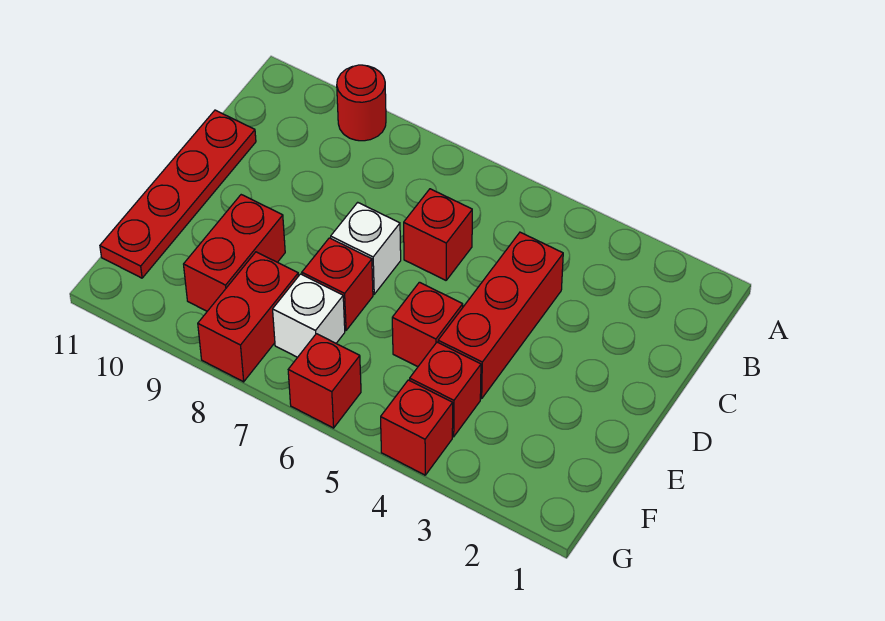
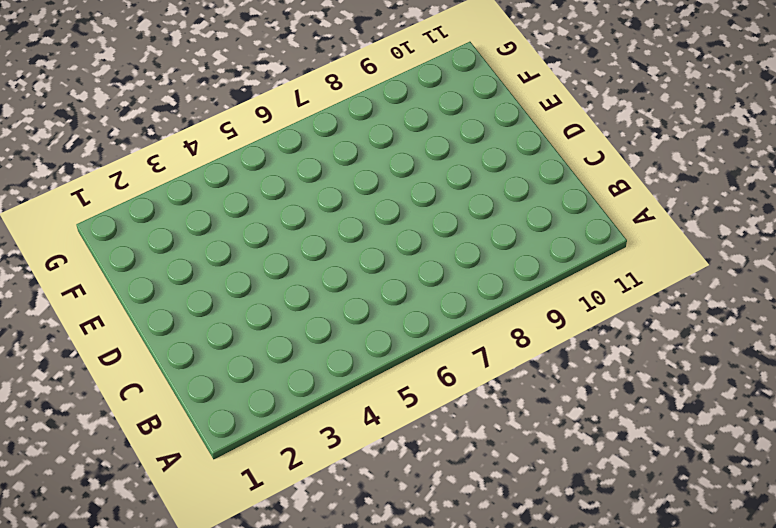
none -> red round brick A9 level 1
none -> red brick C4:E4 level 1
none -> red brick C6 level 1

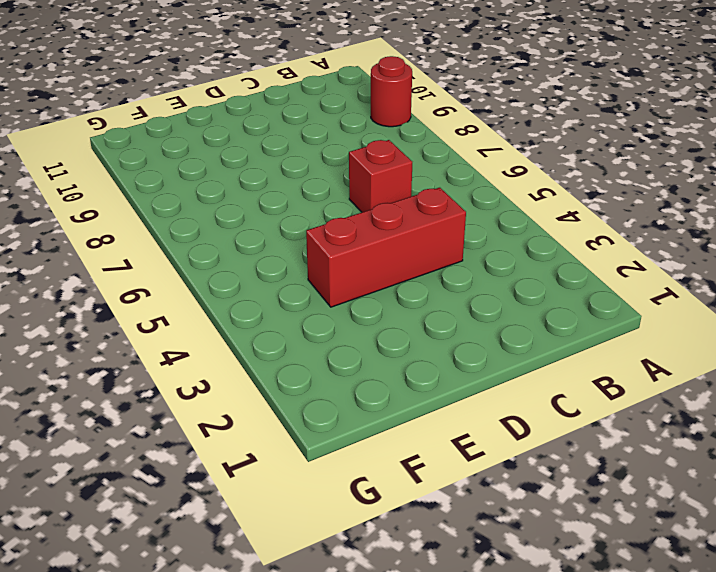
none -> red plate C11:F11 level 1
none -> white brick D7 level 1
none -> red brick E5 level 1

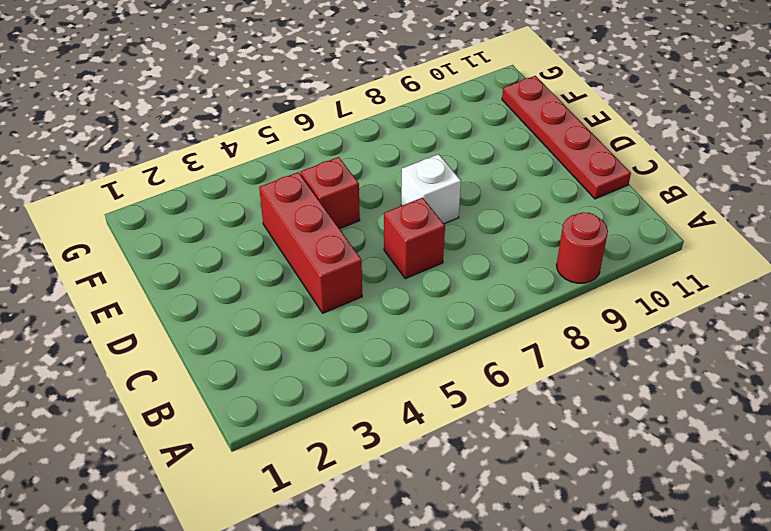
none -> red brick E7 level 1
none -> red brick E9:F9 level 1
none -> red brick F4 level 1

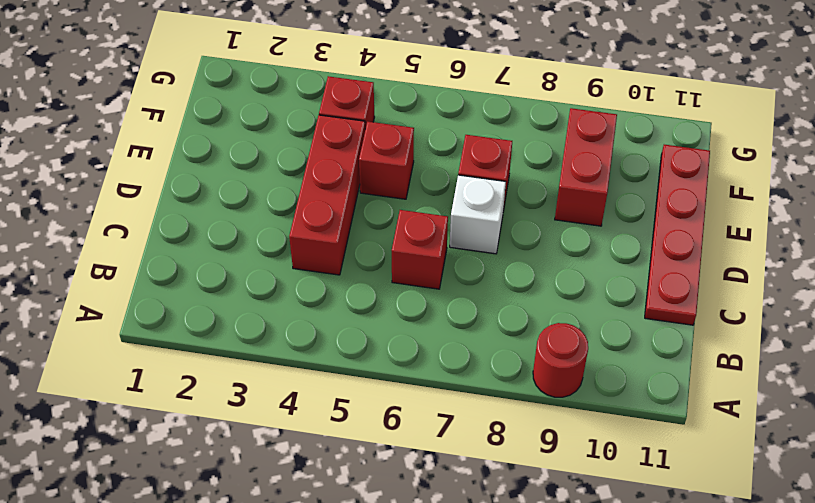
none -> white brick F7 level 1
none -> red brick F8:G8 level 1
none -> red brick G4 level 1

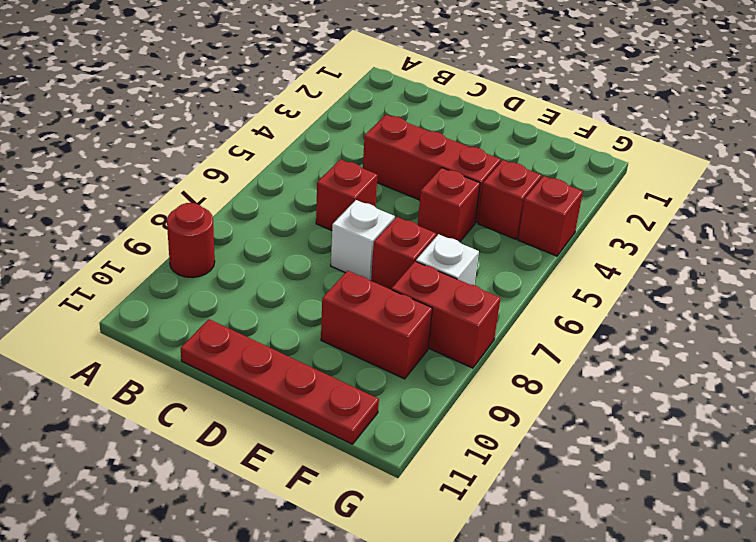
none -> red brick G6 level 1

